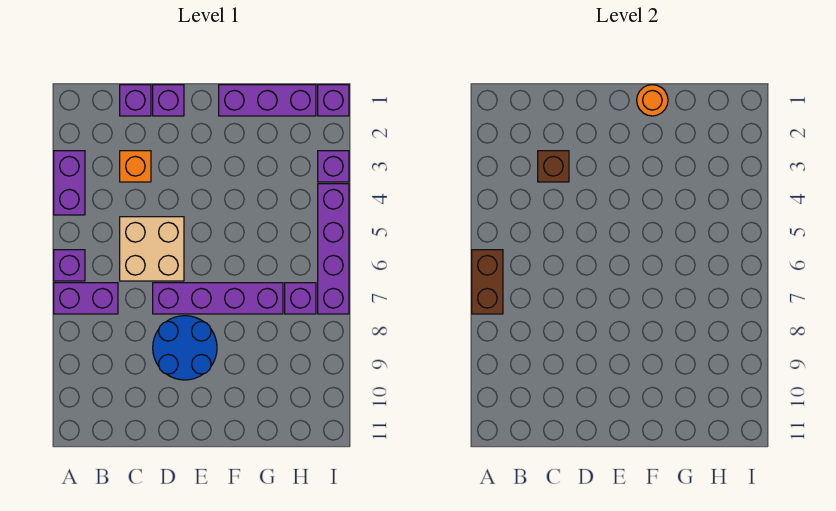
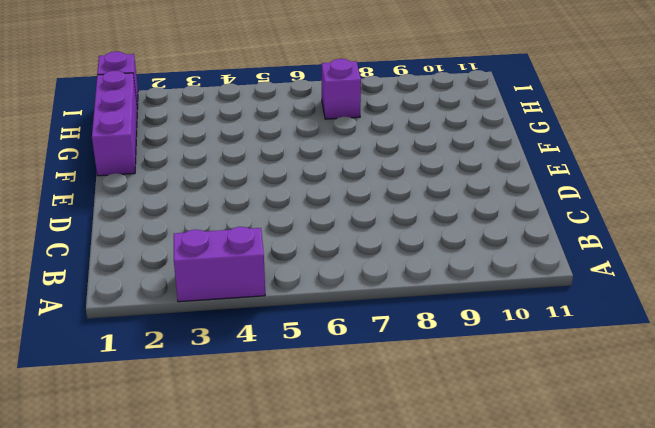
none -> purple brick A6 level 1
none -> purple brick A7:B7 level 1
none -> purple brick C1 level 1

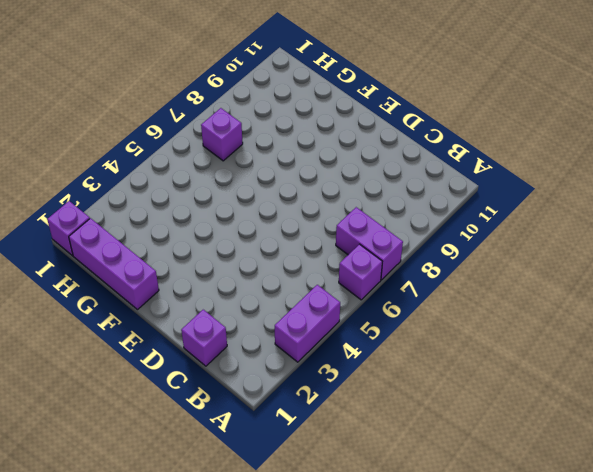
none -> orange brick C3 level 1
none -> tan brick C5:D6 level 1
none -> purple brick D1 level 1

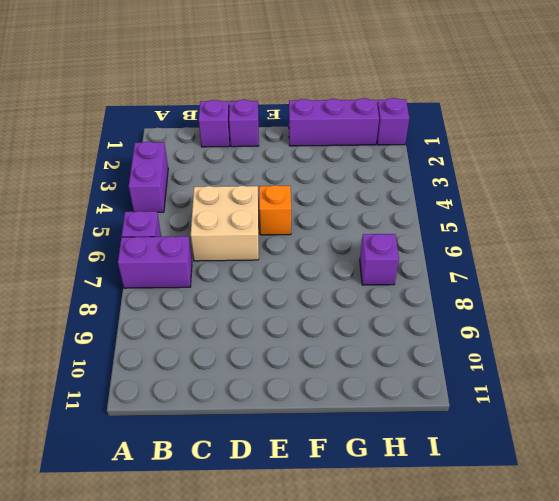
orange brick E5 level 1 -> orange brick C3 level 1
none -> purple brick D7:G7 level 1
none -> blue round brick D8:E9 level 1
none -> purple brick I3 level 1

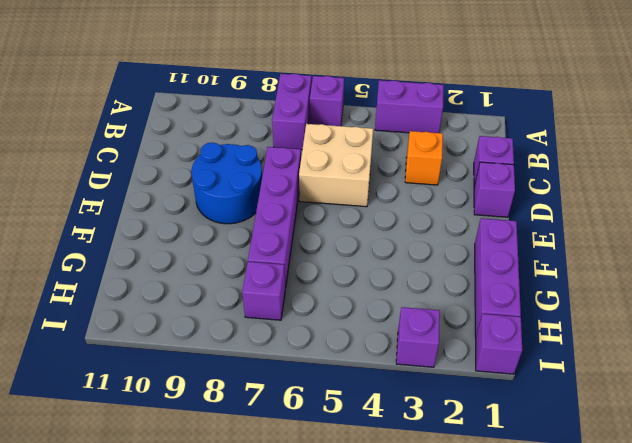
none -> purple brick I4:I7 level 1
none -> brown brick A6:A7 level 2
none -> brown brick C3 level 2

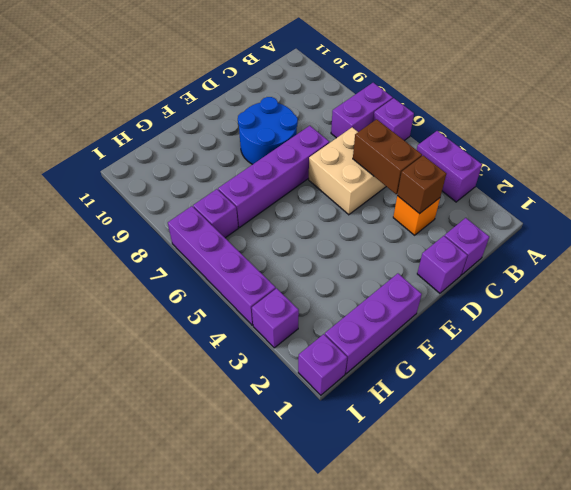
brown brick C4:C5 level 2 -> brown brick A6:A7 level 2
none -> orange round brick F1 level 2

